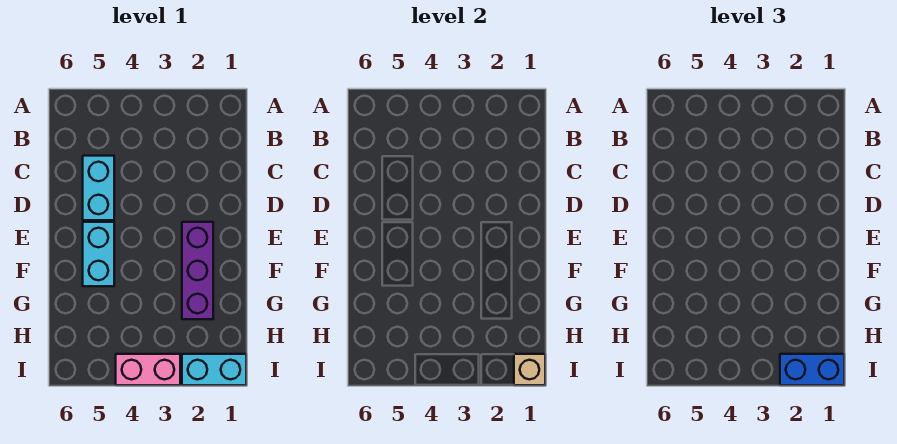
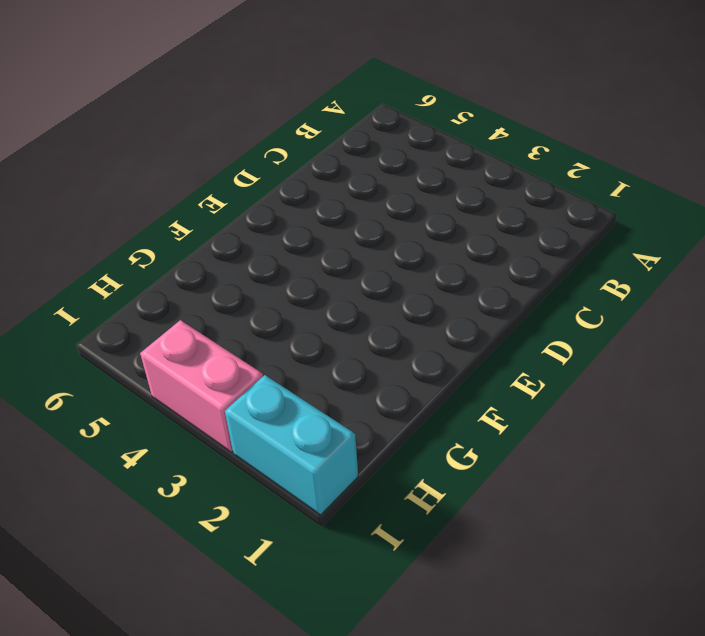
none -> cyan brick C5:D5 level 1
none -> purple brick E2:G2 level 1

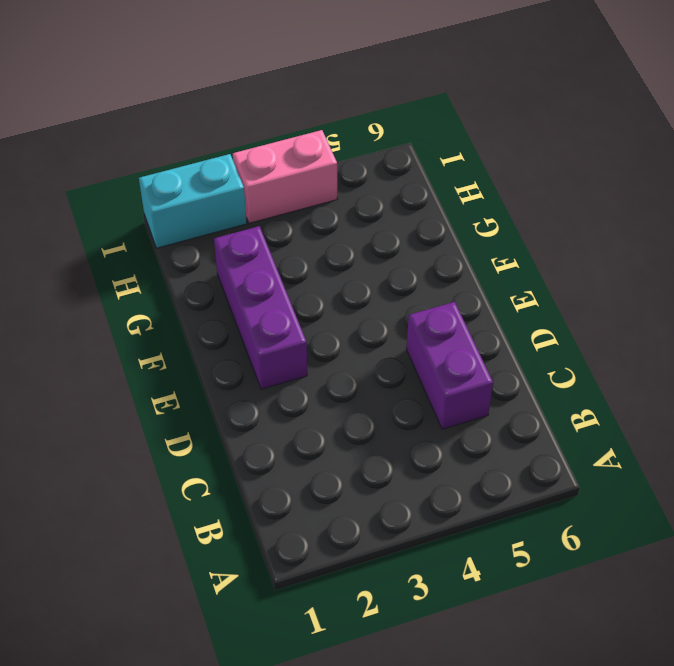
purple brick C5:D5 level 1 -> cyan brick C5:D5 level 1
none -> cyan brick E5:F5 level 1
none -> tan brick I1 level 2

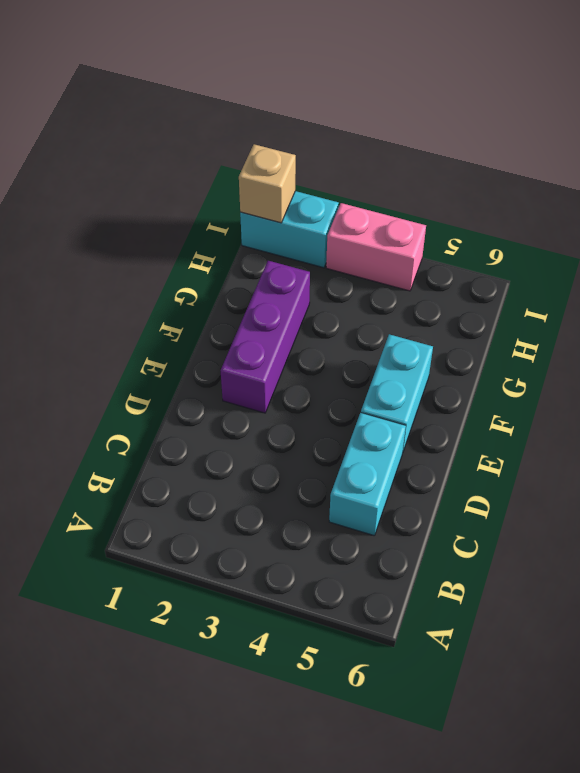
none -> blue brick I1:I2 level 3

